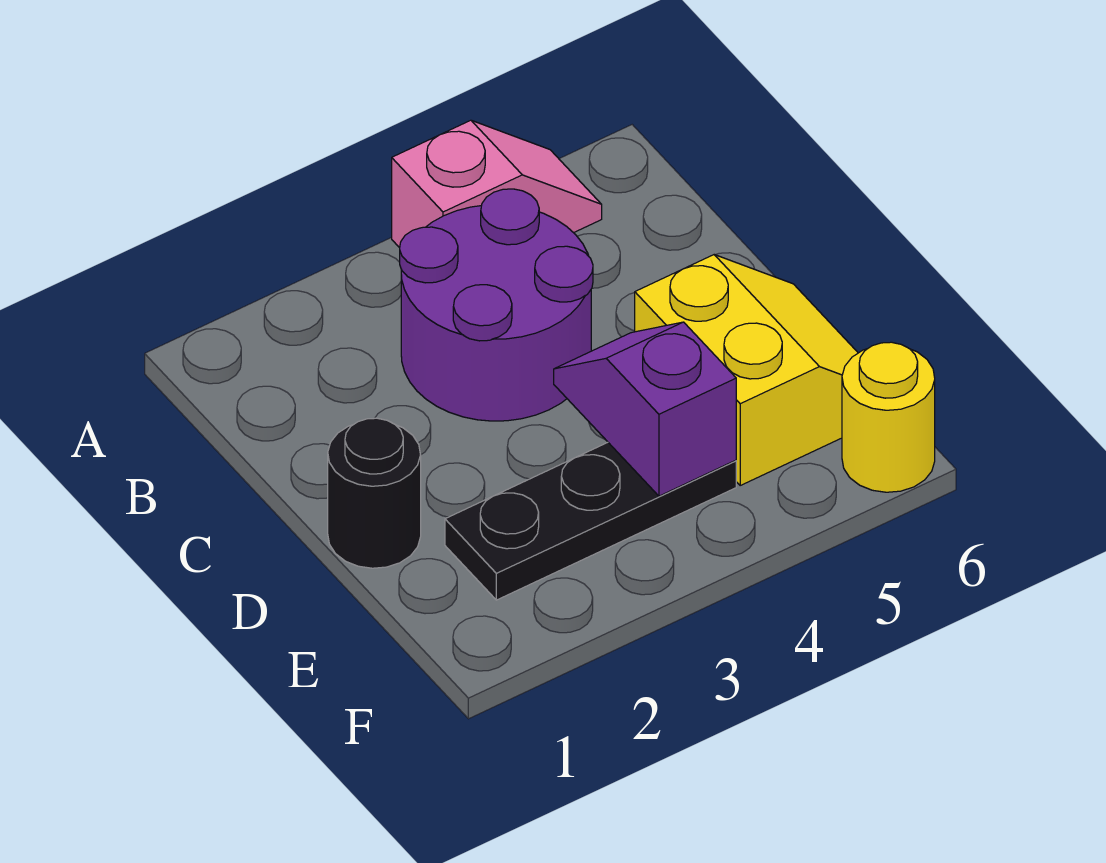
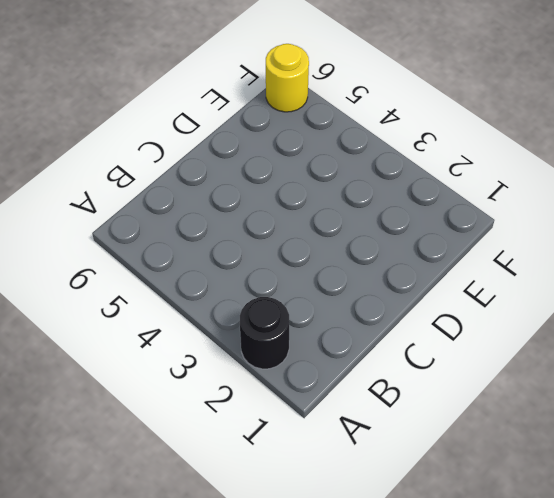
black round brick A2 level 1 -> black round brick D1 level 1
none -> pink slope A4:A5 level 1 top 4
none -> purple round brick B3:C4 level 1

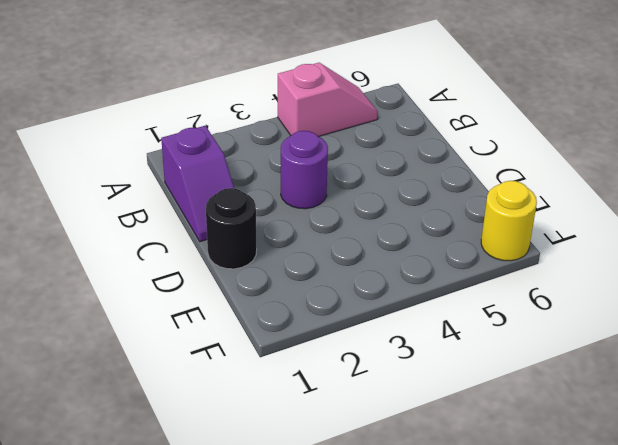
purple slope B1:C1 level 1 top B -> purple slope D4:E4 level 2 top E
purple round brick C3 level 1 -> purple round brick B3:C4 level 1
none -> yellow slope D5:E6 level 1 top 5
none -> black plate E2:E4 level 1

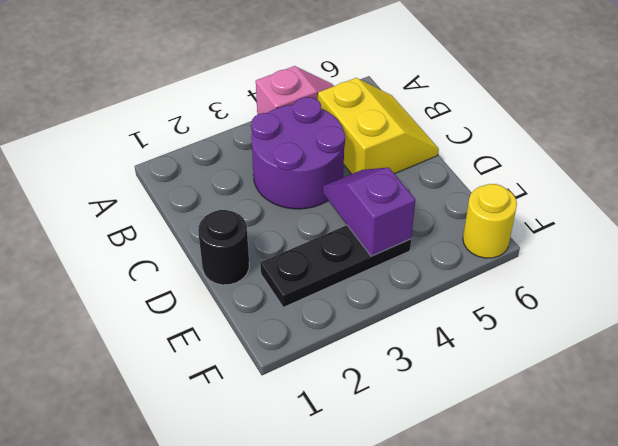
yellow slope B5:C6 level 1 top 5 -> yellow slope D5:E6 level 1 top 5

